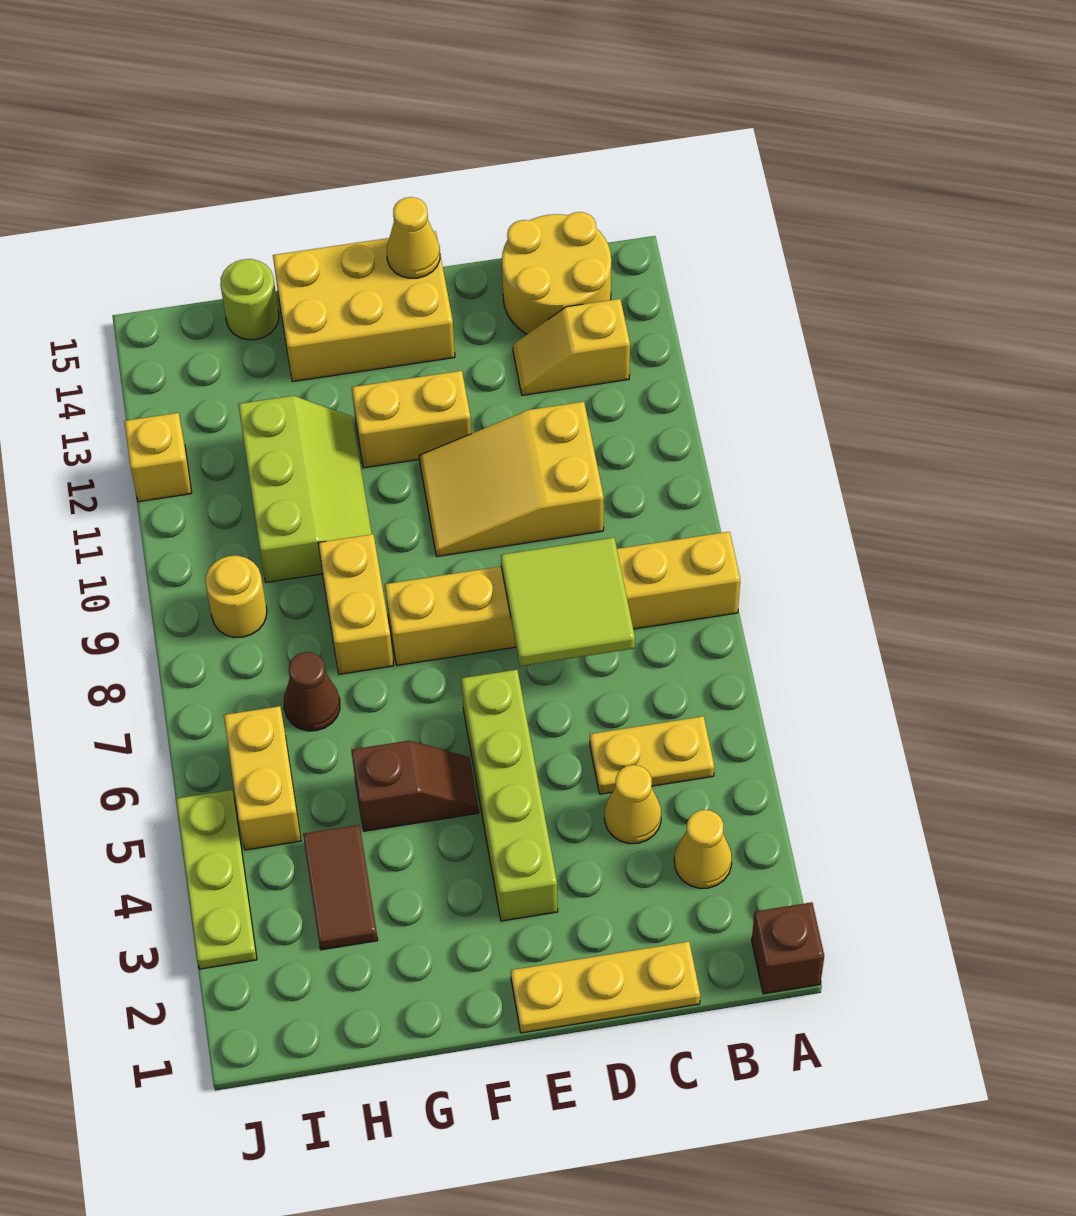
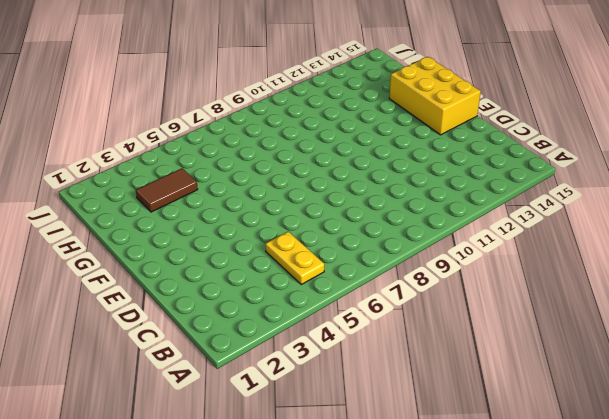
none -> brown brick A1 level 1
none -> yellow brick A8:F8 level 1
none -> yellow cone B3 level 1

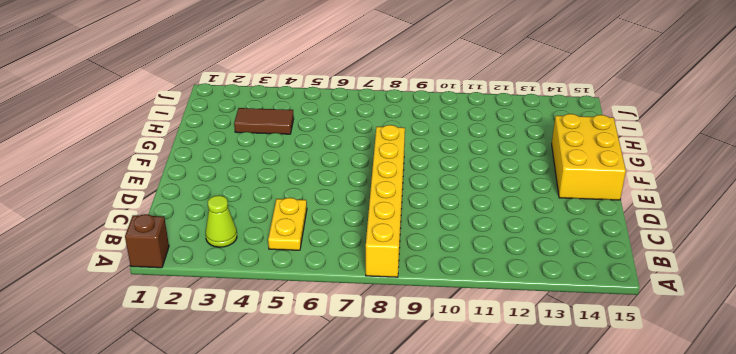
lime cone B3 level 1 -> yellow cone B3 level 1
none -> yellow slope B13:C13 level 1 top B
none -> yellow round brick B14:C15 level 1
none -> yellow plate C1:E1 level 1

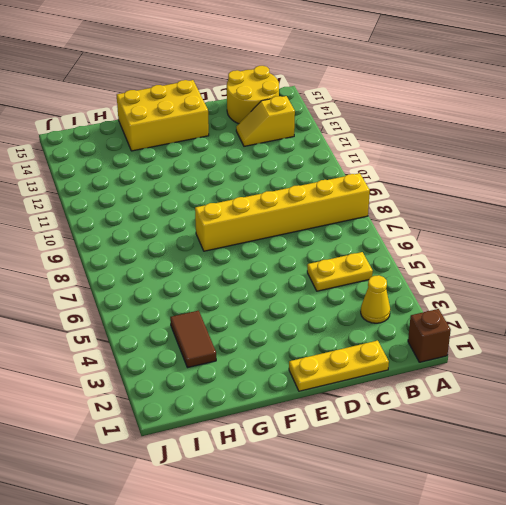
none -> yellow cone C4 level 1
none -> yellow slope C10:E11 level 1 top C
none -> lime brick E3:E6 level 1

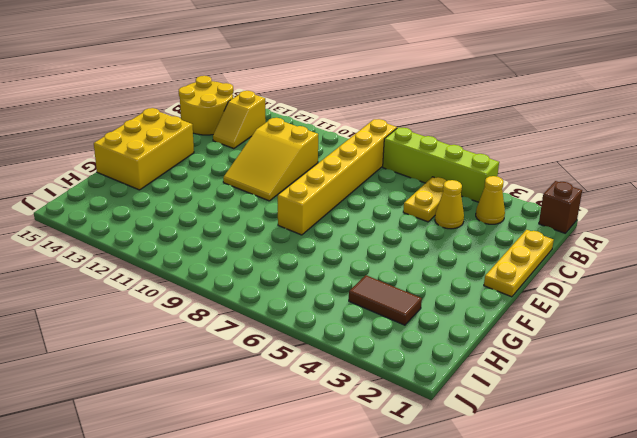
lime brick A4:A7 level 1 -> lime brick E3:E6 level 1
none -> yellow brick E12:F12 level 1
none -> brown slope F5:G5 level 1 top G
none -> yellow brick G8:G9 level 1

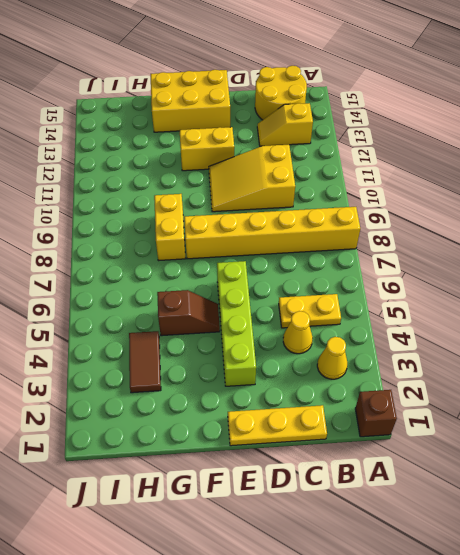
none -> lime slope G10:H12 level 1 top H
none -> brown cone H7 level 1
none -> lime round brick H15 level 1

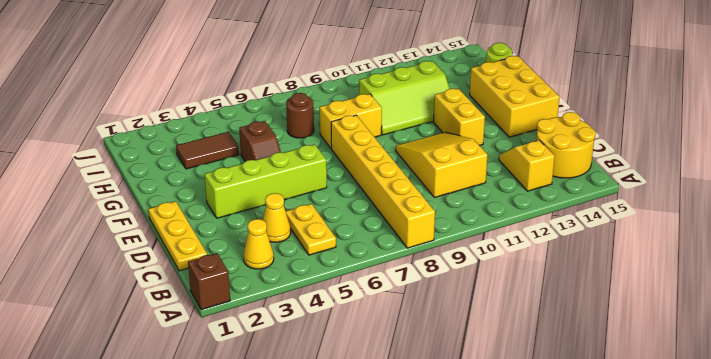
brown round brick H7 level 1 -> brown cone H7 level 1
none -> yellow brick I5:I6 level 1
none -> yellow round brick I9 level 1
none -> lime plate J3:J5 level 1

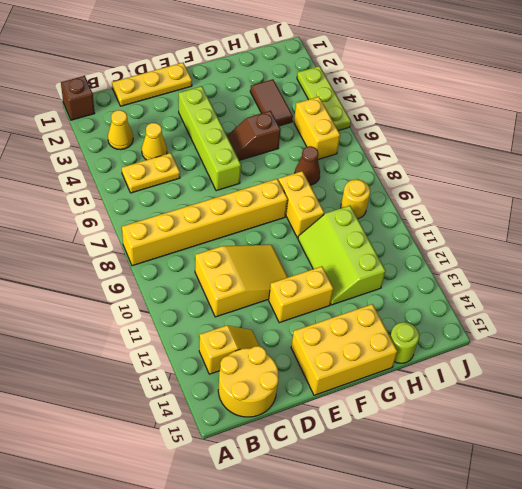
none -> yellow brick J12 level 1
none -> lime tile C7:D8 level 2
none -> yellow cone E15 level 2

